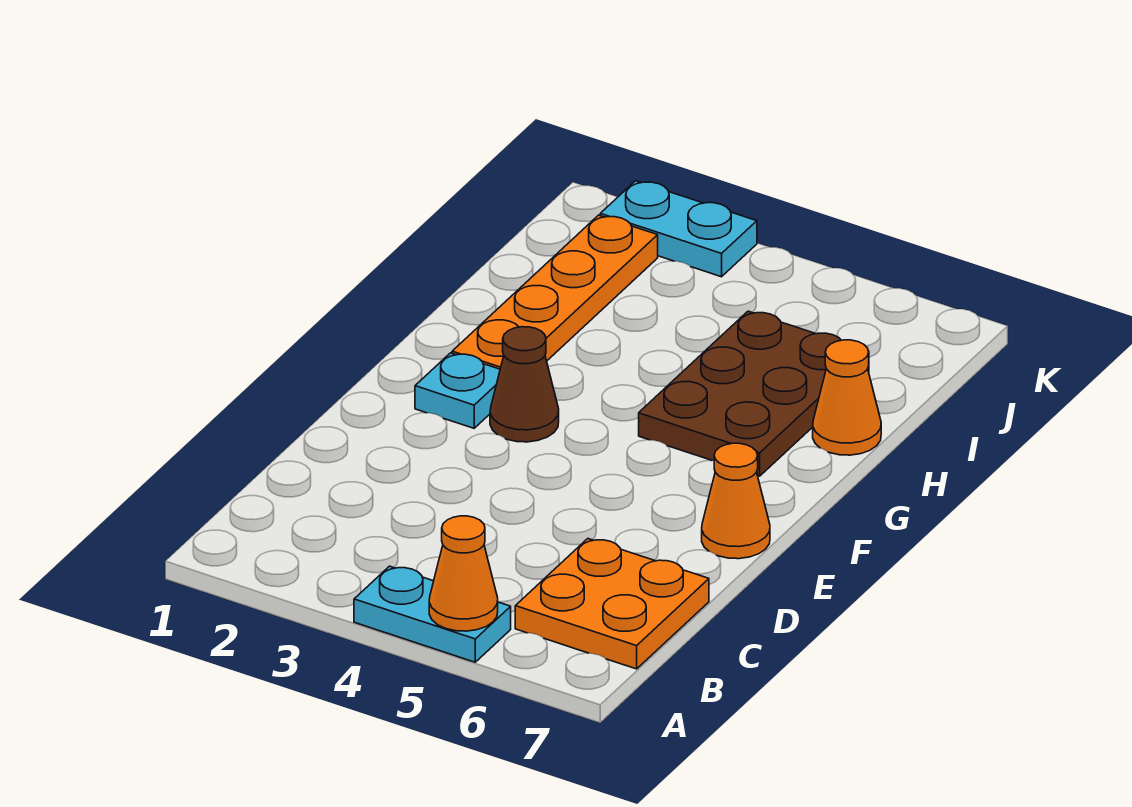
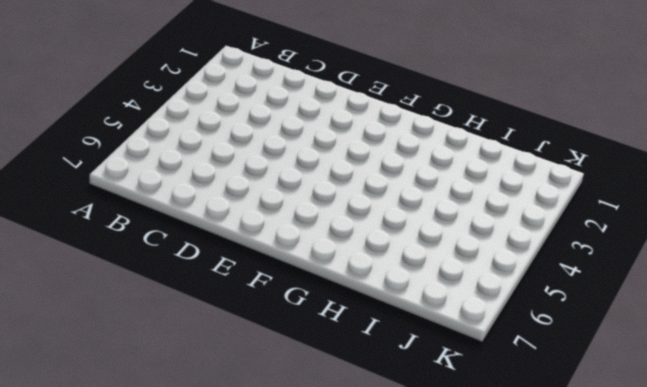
none -> cyan plate A4:A5 level 1
none -> orange plate B6:C7 level 1

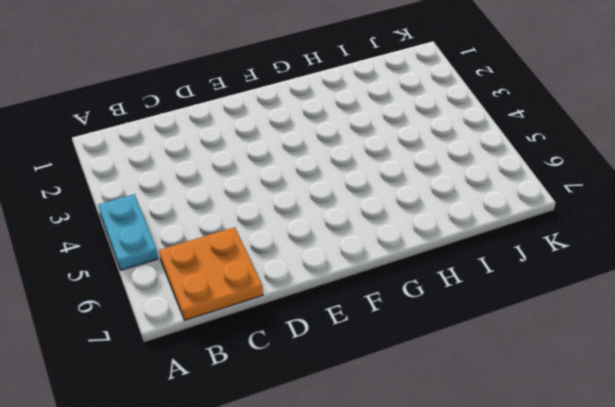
none -> orange cone E7 level 1
none -> cyan plate F2 level 1

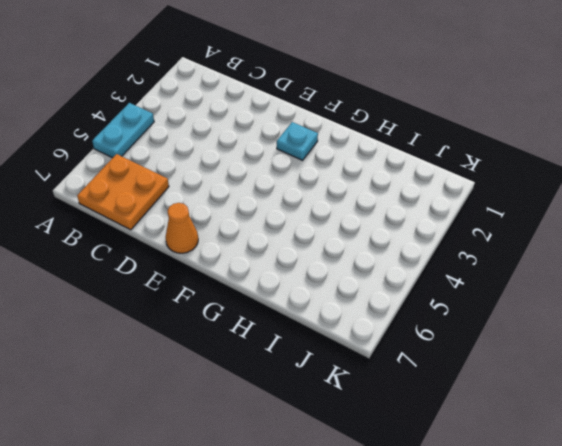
none -> brown cone F3 level 1
none -> orange plate G2:J2 level 1

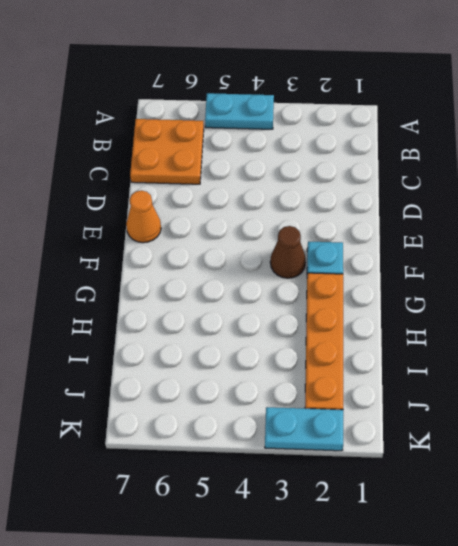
none -> brown plate G5:I6 level 1
none -> orange cone H7 level 1

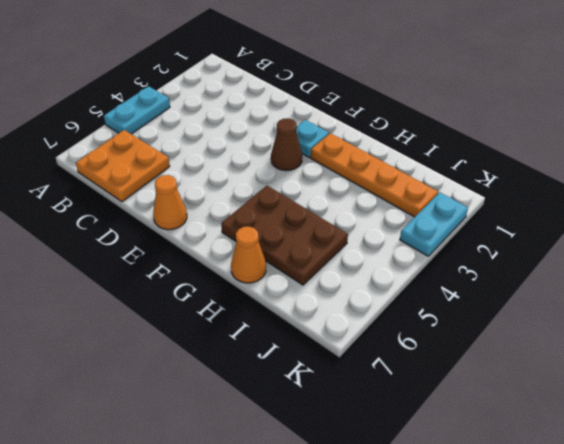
none -> orange cone A5 level 2

